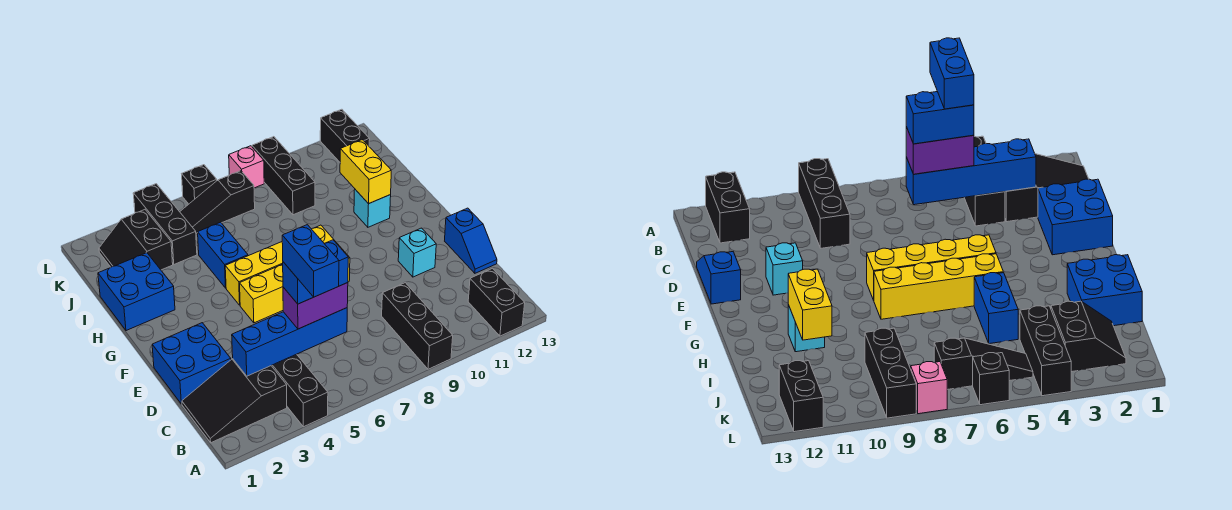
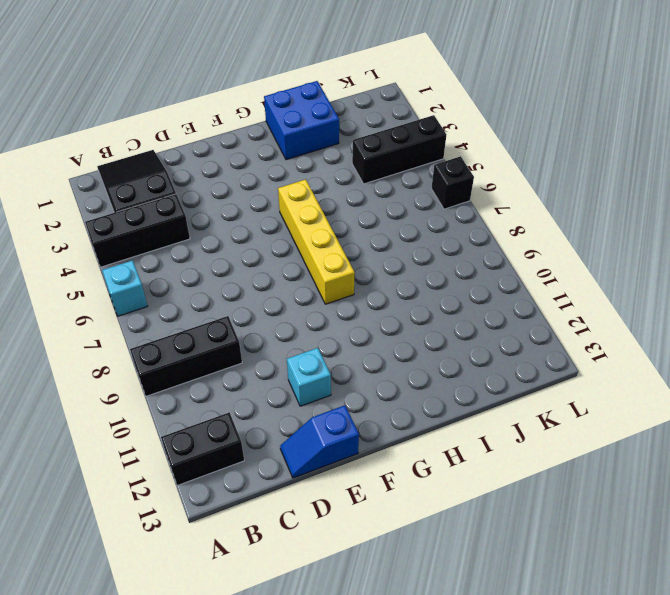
cyan brick A6 level 1 -> cyan brick H11 level 1
none -> blue brick D1:E2 level 1
none -> yellow brick F5:F8 level 1
none -> blue brick H5:I5 level 1

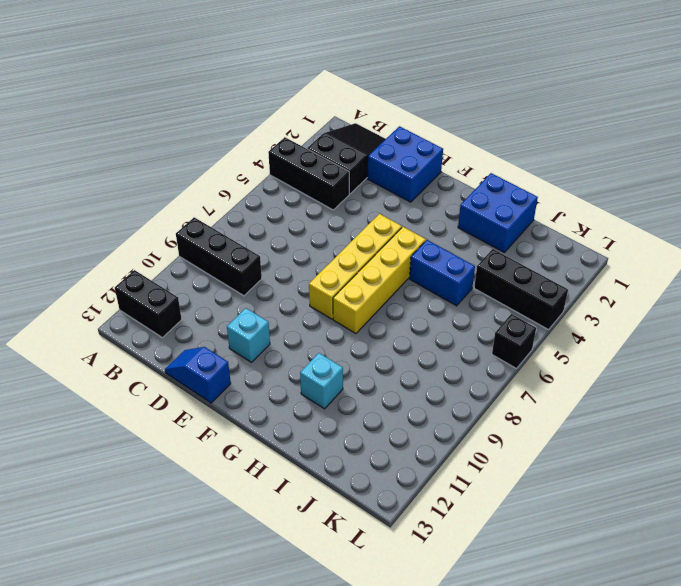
none -> black slope J2:K3 level 1 top 3
none -> black brick J9:L9 level 1
none -> black slope K5:K7 level 1 top 7

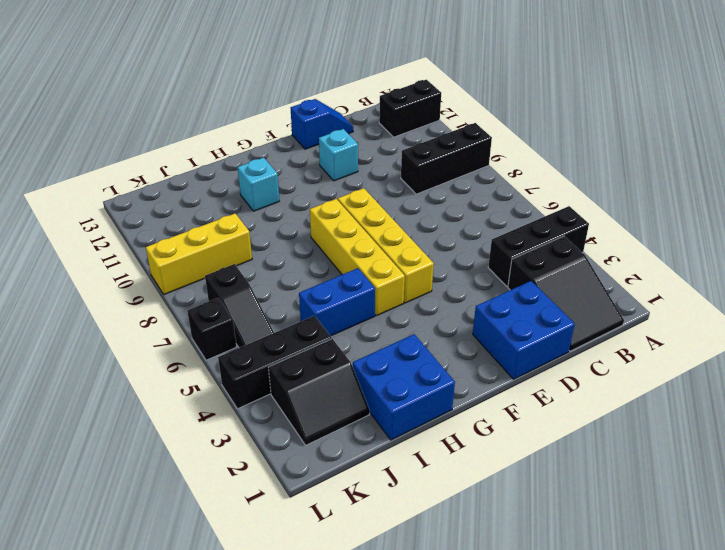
yellow brick J9:L9 level 1 -> black brick J9:L9 level 1
none -> black brick K12:L12 level 1
none -> pink brick L8 level 1
none -> blue brick C3:C6 level 2

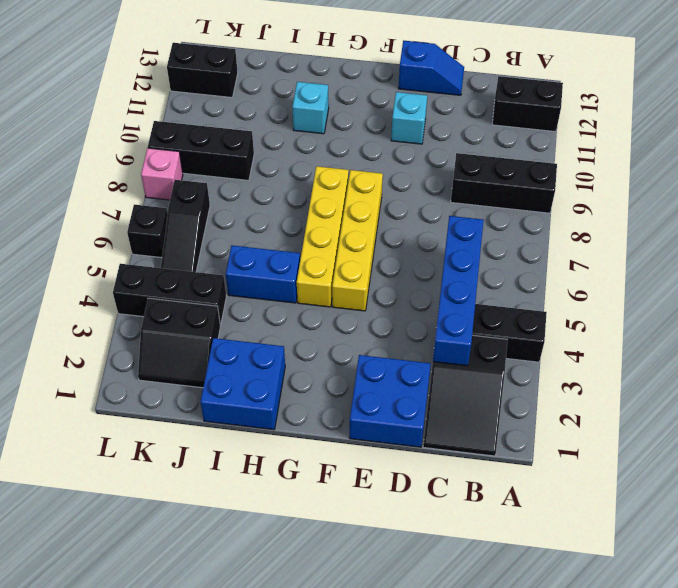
none -> yellow brick H11:I11 level 2
none -> purple brick C5:C6 level 3
none -> blue brick C5:C6 level 4

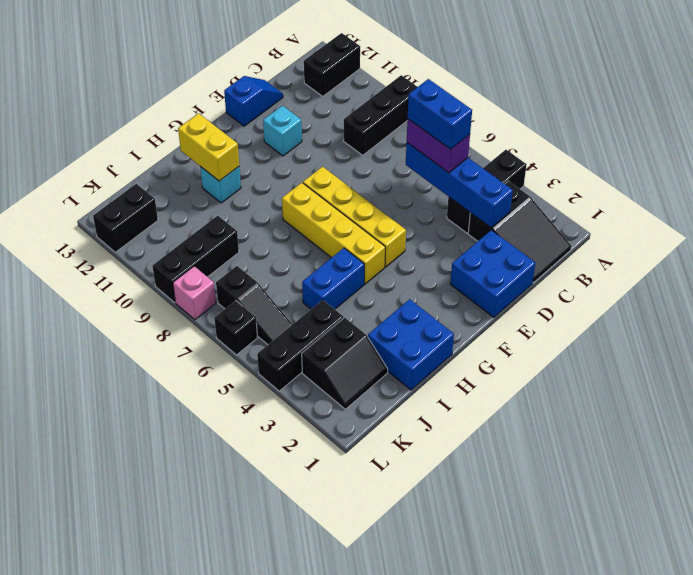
yellow brick H11:H12 level 2 -> yellow brick H11:I11 level 2
none -> blue brick B5:C5 level 5

